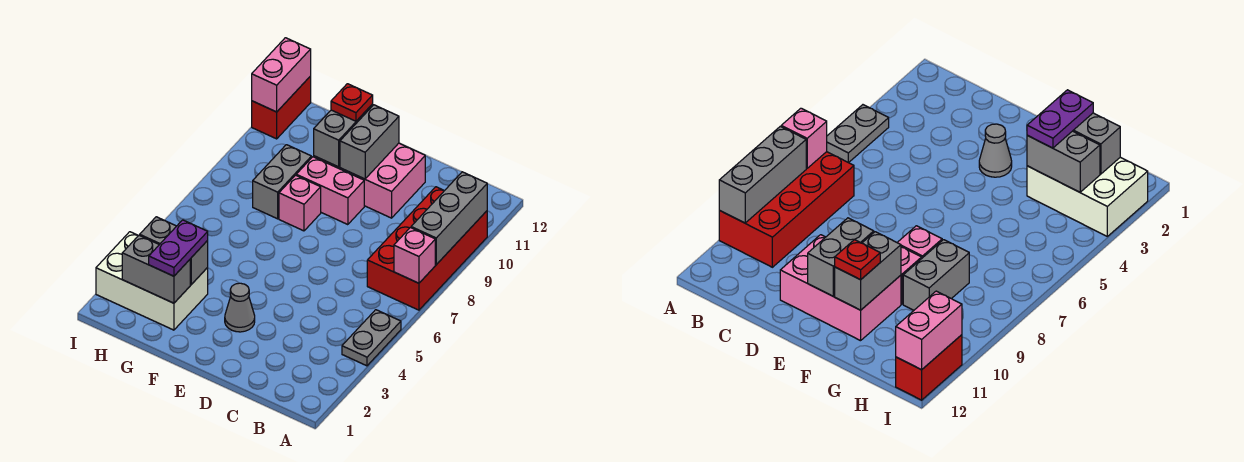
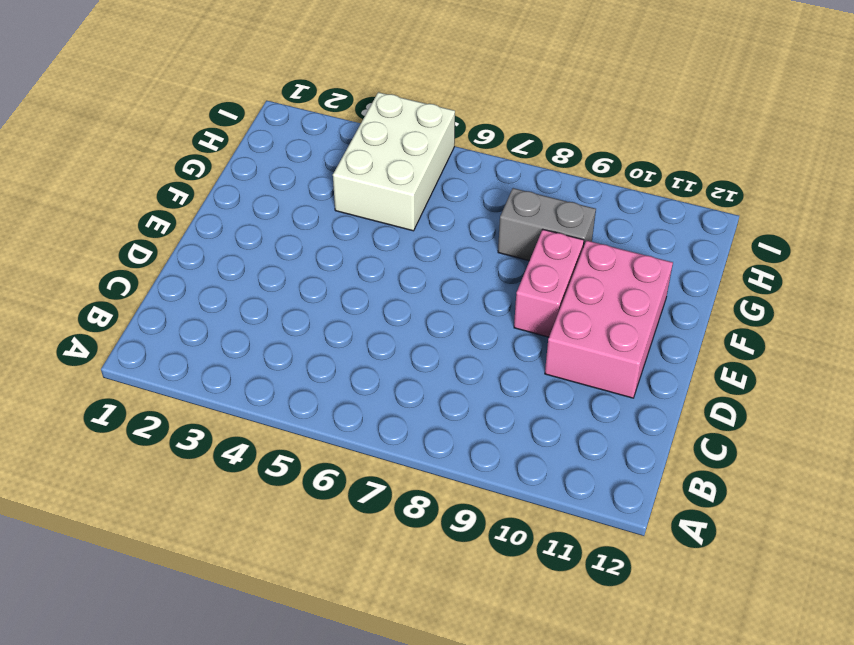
white brick G4:I5 level 1 -> white brick G2:I3 level 1
none -> grey plate A4:A5 level 1
none -> red brick A7:B10 level 1
none -> grey cone E3 level 1

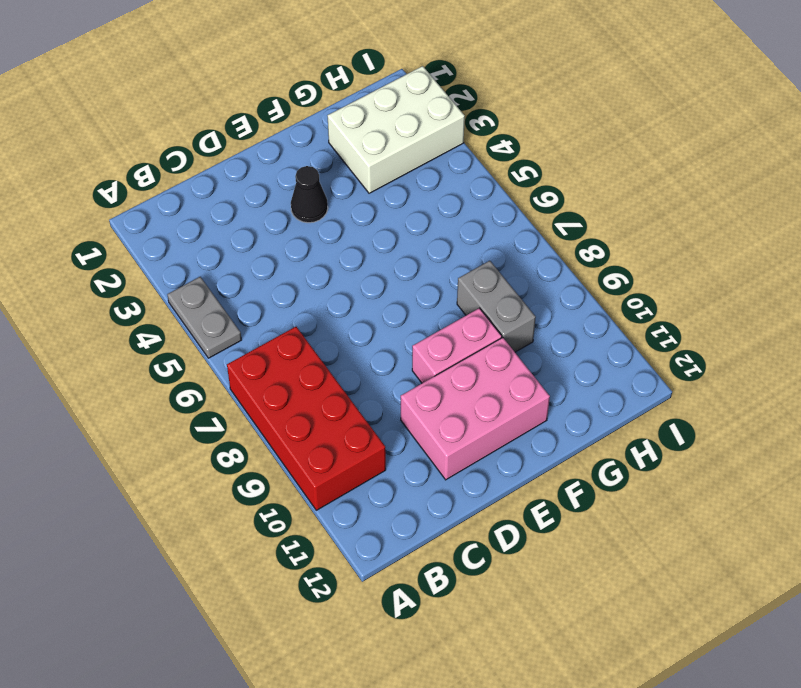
black cone E3 level 1 -> grey cone E3 level 1
none -> pink brick F8 level 1
none -> red brick I11:I12 level 1
none -> pink brick A7 level 2

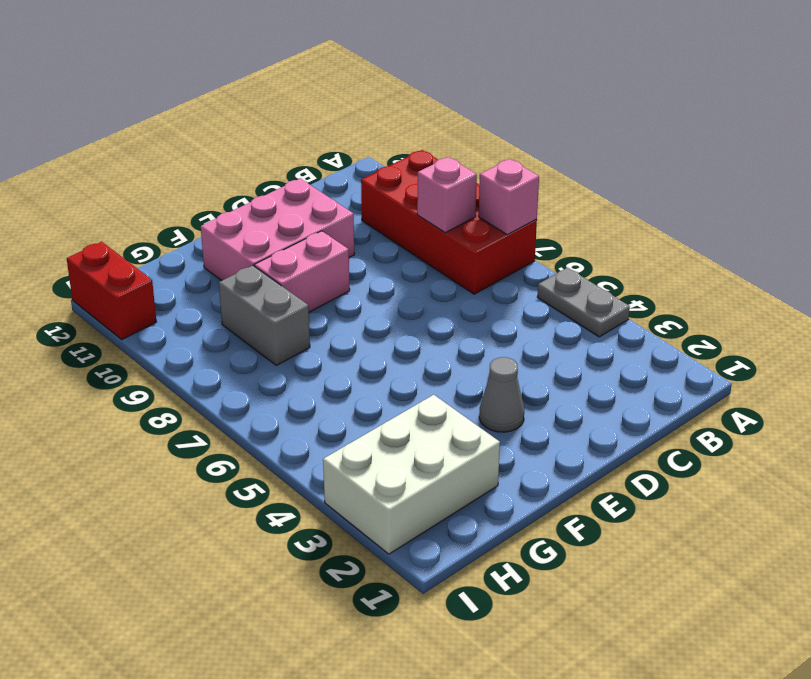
pink brick B8 level 2 -> pink brick F8 level 1
none -> grey brick A8:A10 level 2
none -> grey brick E10:E11 level 2
none -> grey brick F10:F11 level 2

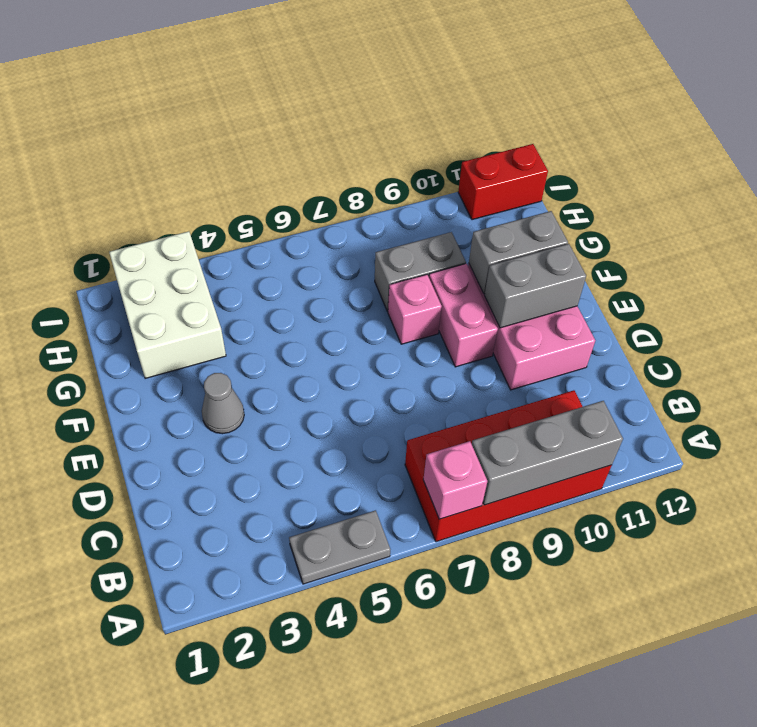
none -> grey brick G2:H2 level 2
none -> grey brick G3:H3 level 2
none -> pink brick I11:I12 level 2

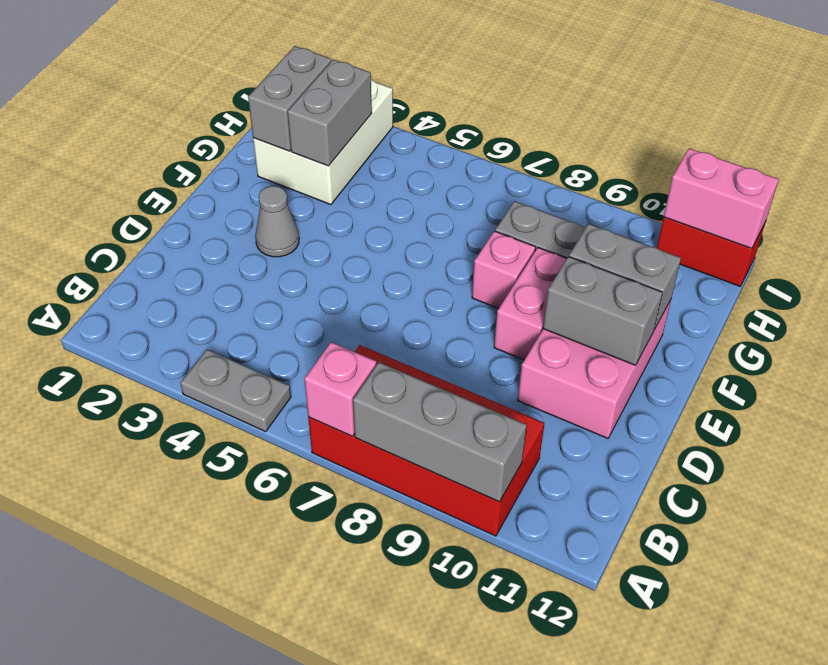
none -> red plate F11 level 3
none -> purple plate G2:G3 level 3

